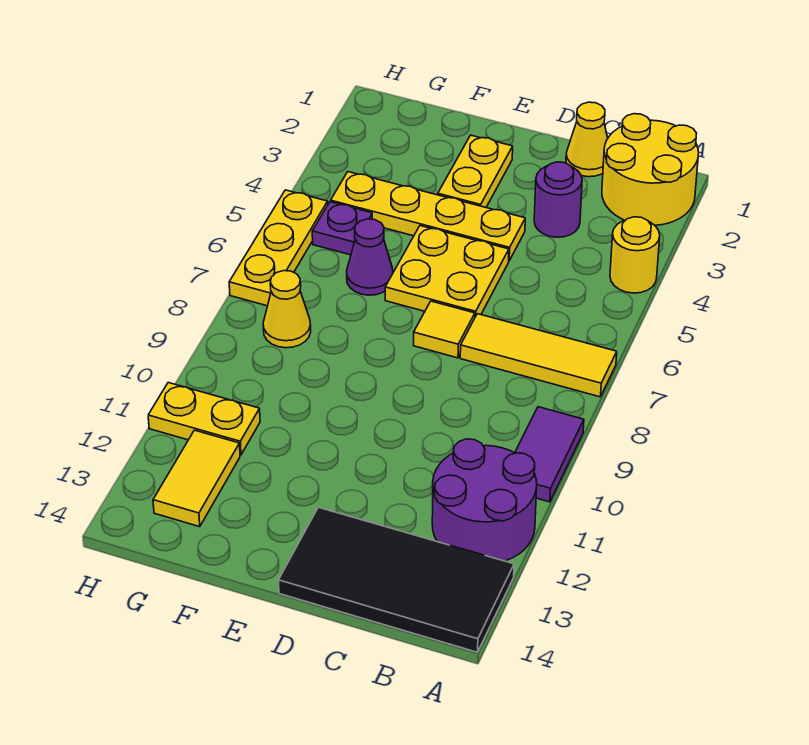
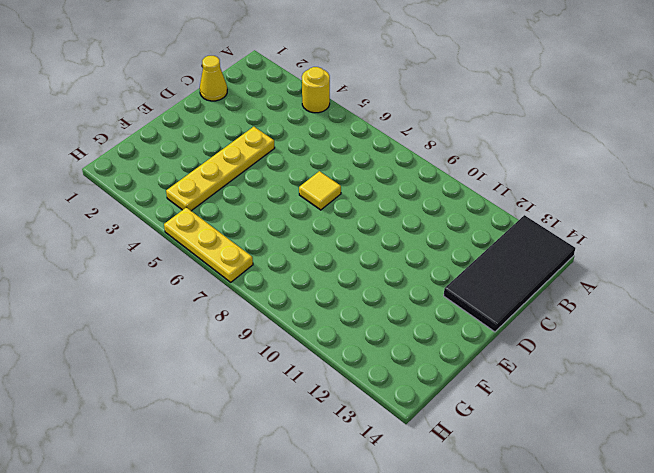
none -> yellow round brick A1:B2 level 1
none -> yellow tile A7:C7 level 1
none -> purple tile A9:A10 level 1

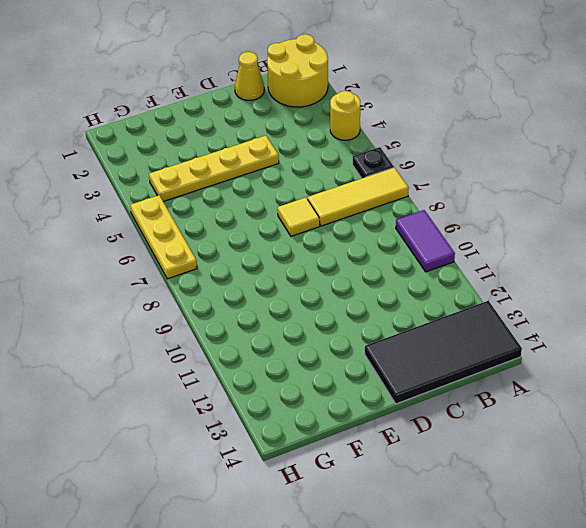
black plate A6 level 1 -> none
none -> purple round brick A11:B12 level 1
none -> purple round brick C3 level 1
none -> yellow plate D5:E6 level 1

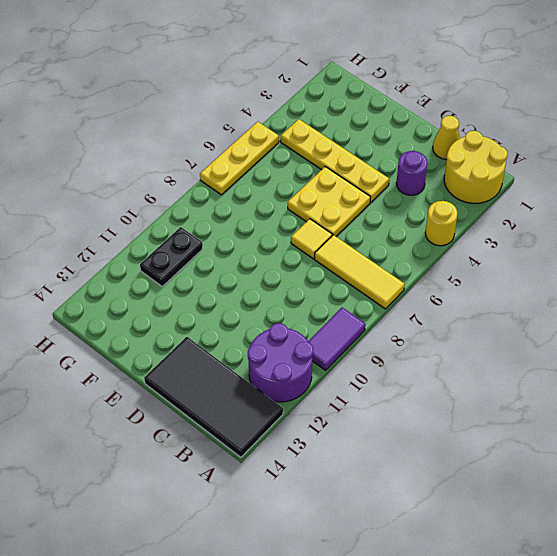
black plate G10:G11 level 1 -> yellow plate G11:H11 level 1
none -> yellow plate E2:E3 level 1
none -> purple cone F6 level 1
none -> purple plate G5 level 1

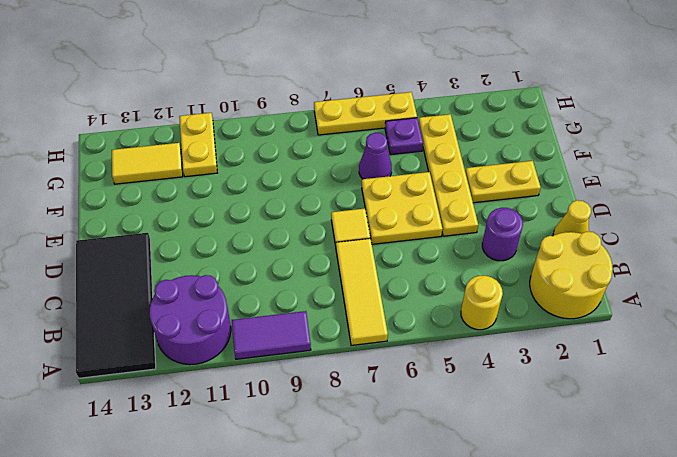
none -> yellow cone G8 level 1

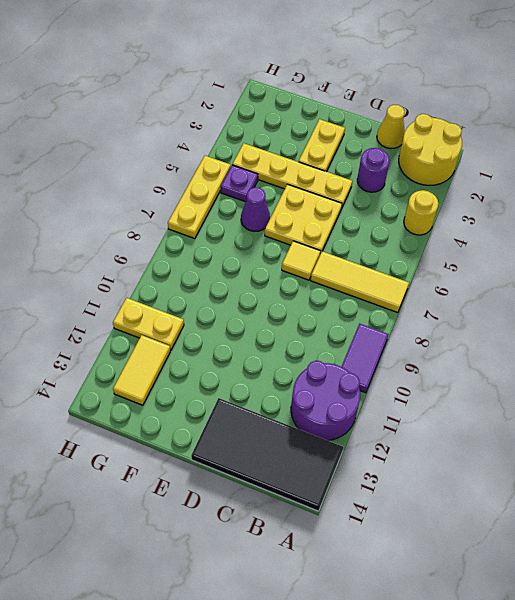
none -> yellow cone G8 level 1

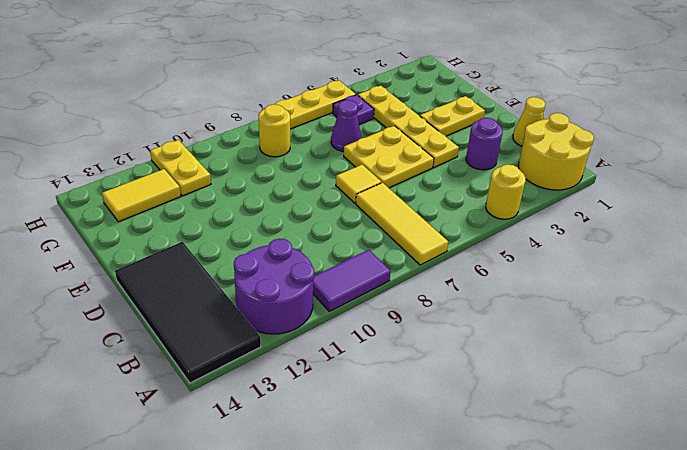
yellow round brick G8 level 1 -> yellow cone G8 level 1

